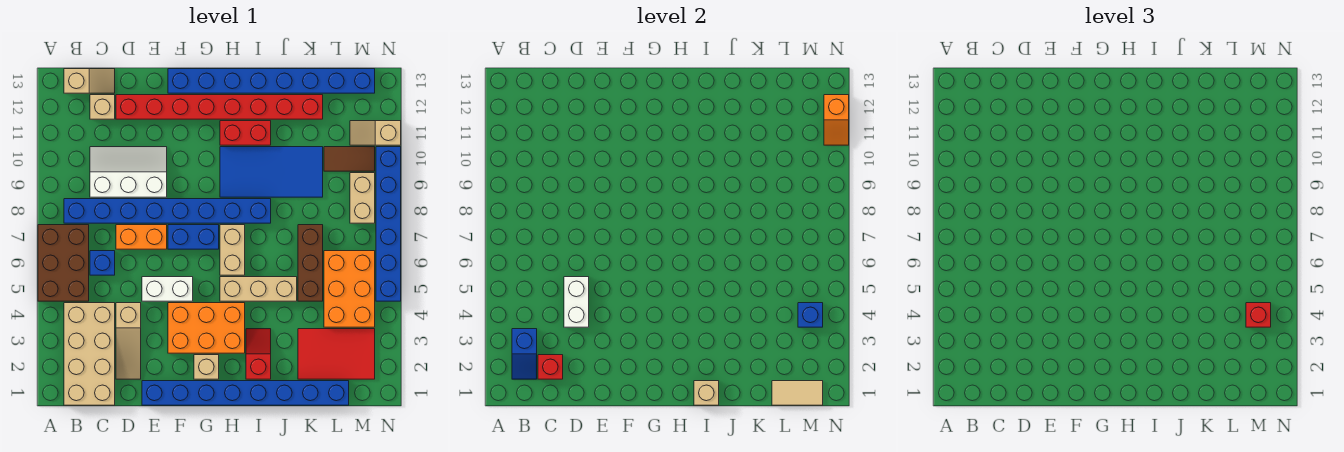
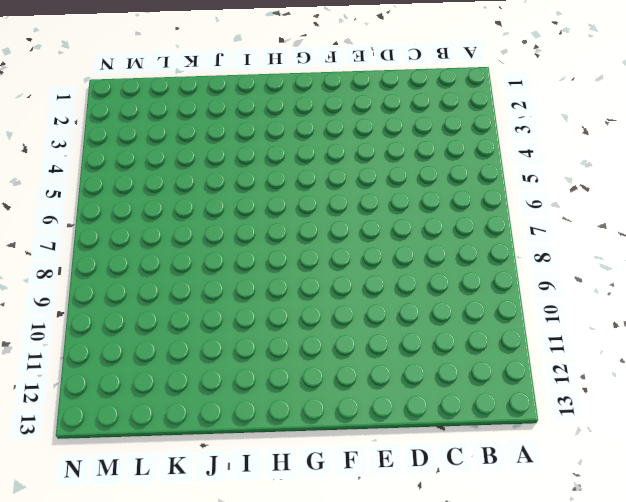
none -> brown brick A5:B7 level 1
none -> tan brick B1:C4 level 1
none -> blue brick B8:I8 level 1
none -> tan slope B13:C13 level 1 top B

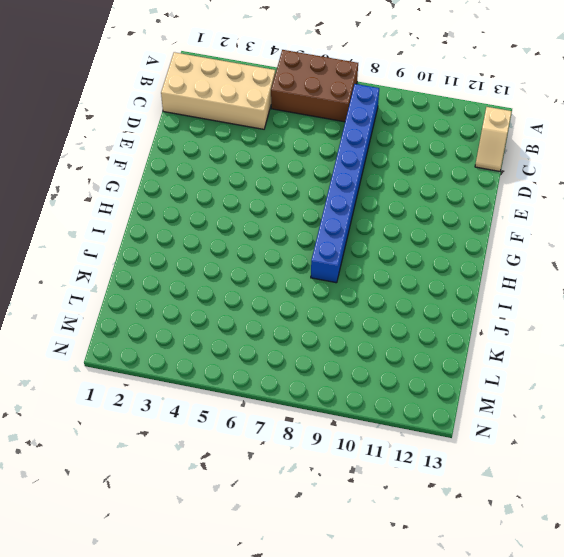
none -> blue brick C6 level 1
none -> white slope C9:E10 level 1 top 9
none -> tan brick C12 level 1
none -> tan slope D2:D4 level 1 top 4

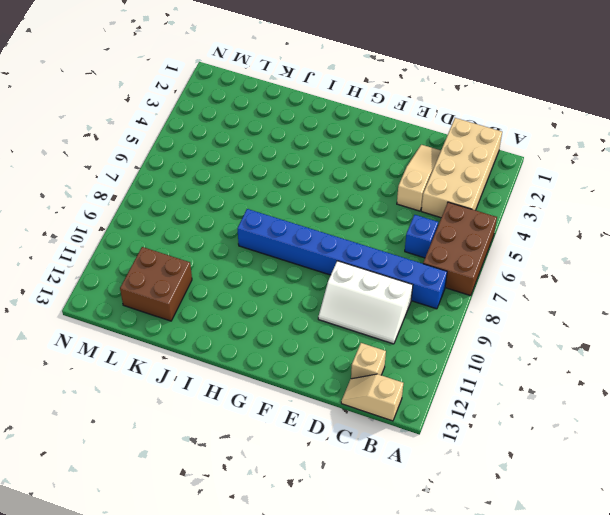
brown brick K11:L12 level 1 -> red brick D12:K12 level 1
none -> orange brick D7:E7 level 1
none -> blue brick E1:L1 level 1
none -> white brick E5:F5 level 1
none -> orange brick F3:H4 level 1

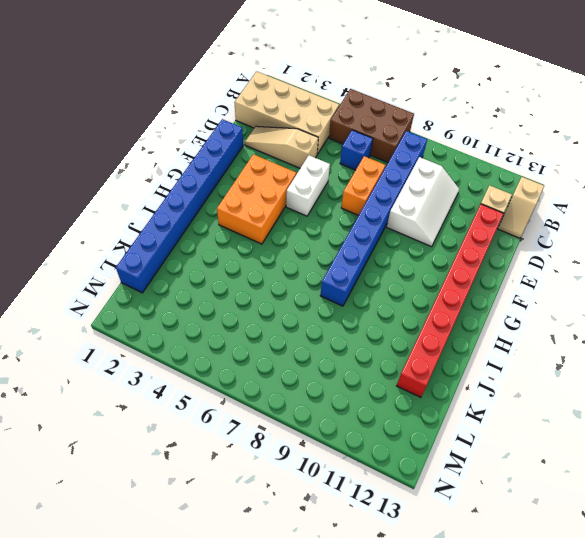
none -> blue brick F7:G7 level 1
none -> blue brick F13:M13 level 1
none -> tan brick G2 level 1
none -> tan brick H5:J5 level 1

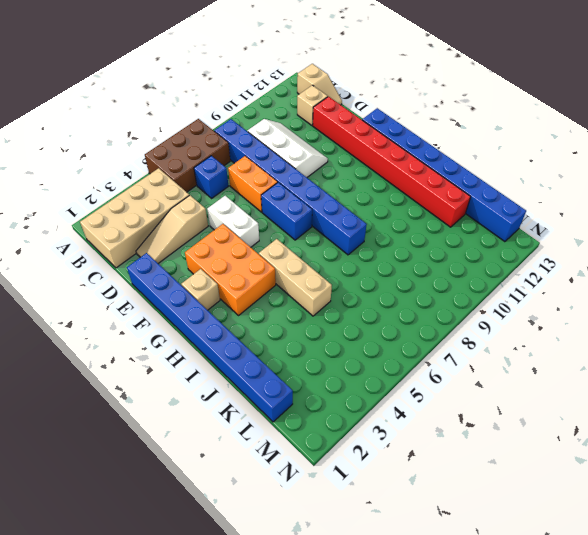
none -> tan brick H6:H7 level 1
none -> blue tile H9:K10 level 1
none -> red brick H11:I11 level 1
none -> red slope I2:I3 level 1 top 2

